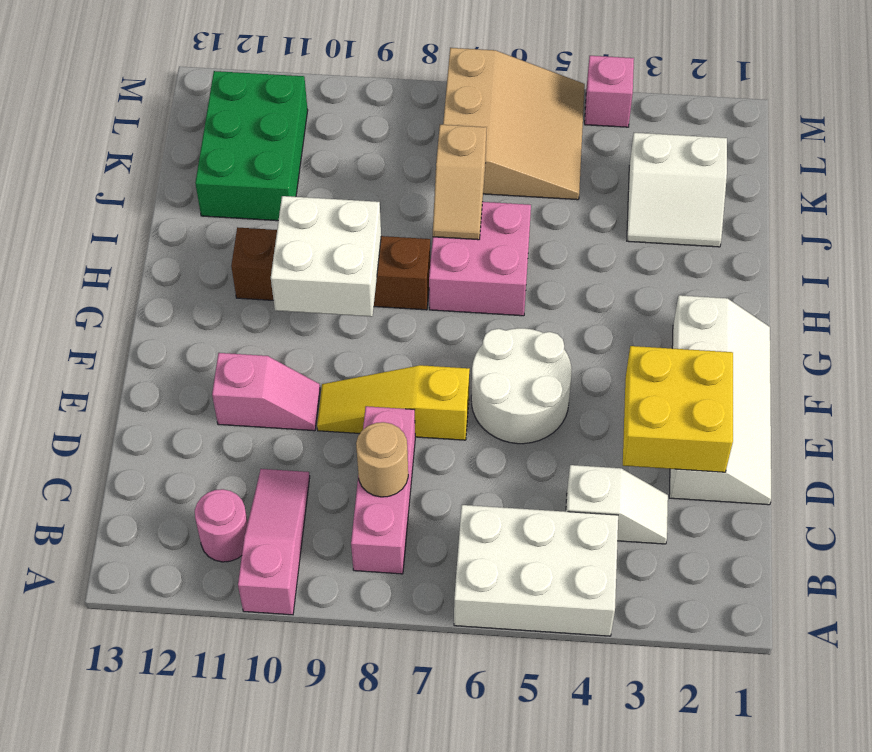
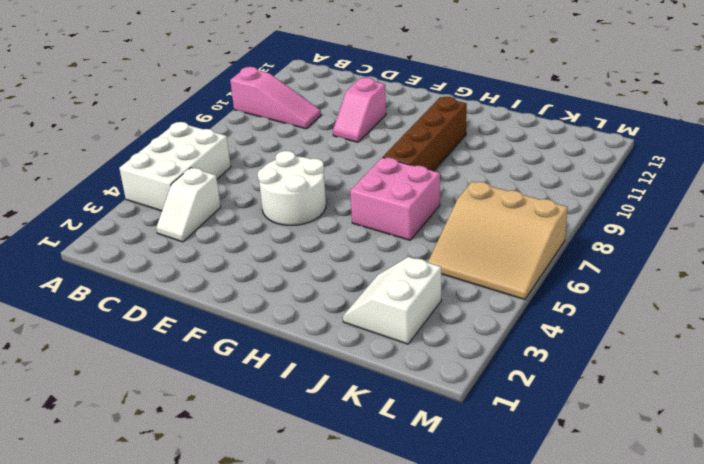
none -> pink brick B8:D8 level 1
none -> pink round brick B11 level 1
none -> white slope D1:G2 level 1 top 2

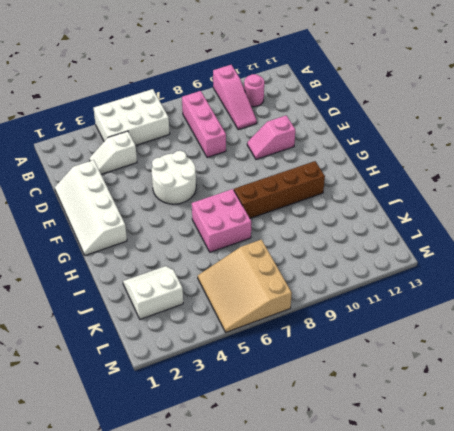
none -> yellow slope E7:E9 level 1 top 7
none -> green brick J11:L12 level 1
none -> pink brick M4 level 1

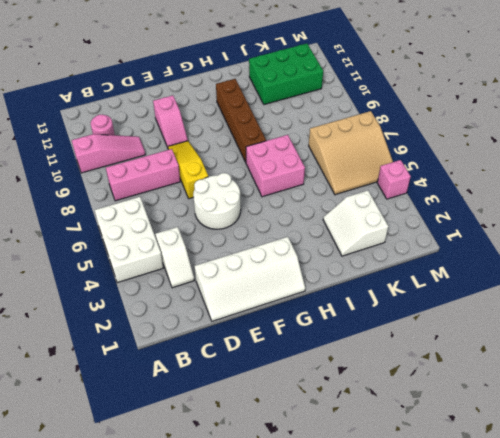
none -> tan round brick C8 level 2
none -> yellow brick D2:E3 level 2
none -> white brick G9:H10 level 2

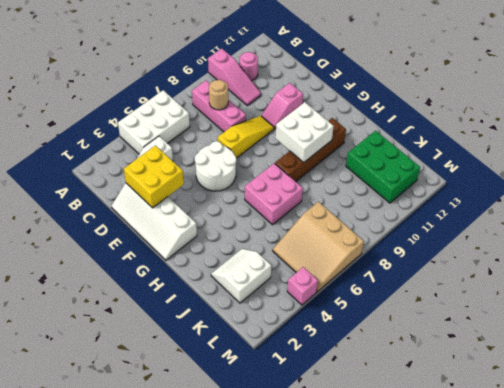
none -> tan slope I7:J7 level 2 top J

